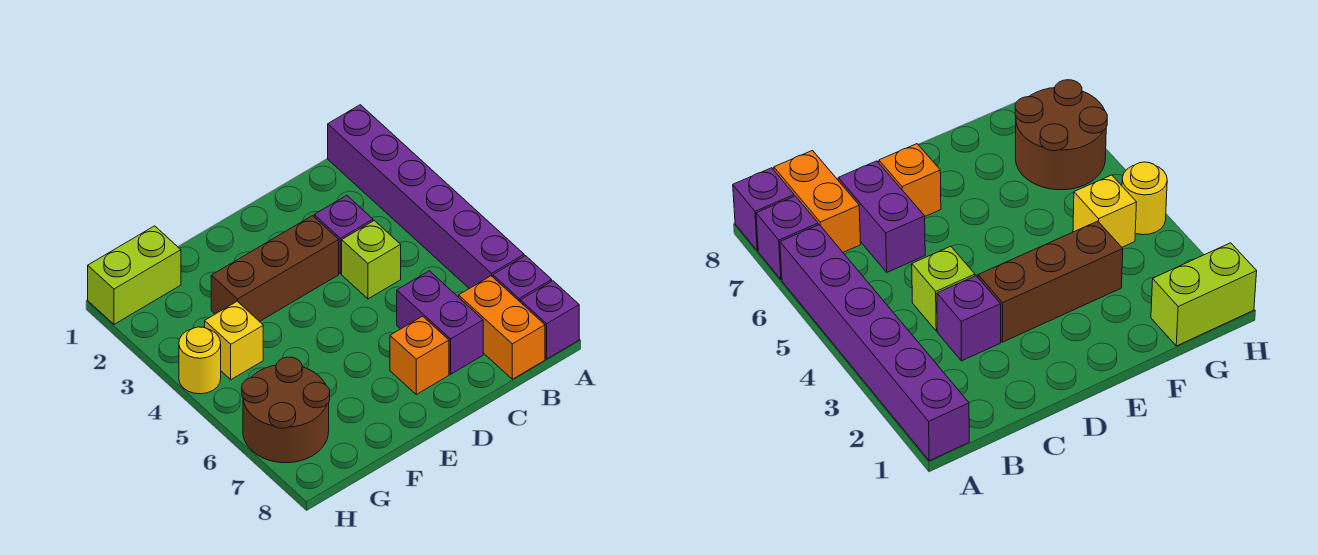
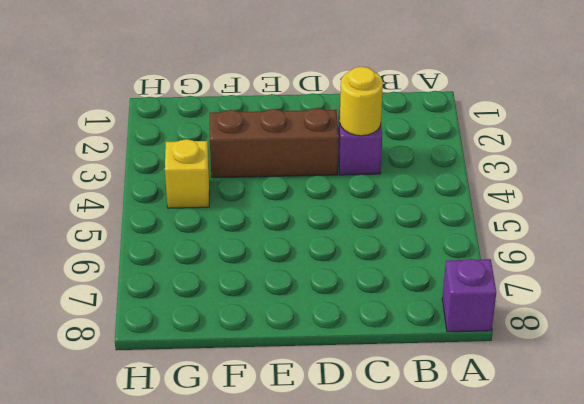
yellow round brick C3 level 2 -> yellow round brick H4 level 1
none -> purple brick A1:A6 level 1
none -> purple brick A7 level 1
none -> orange brick B7:B8 level 1

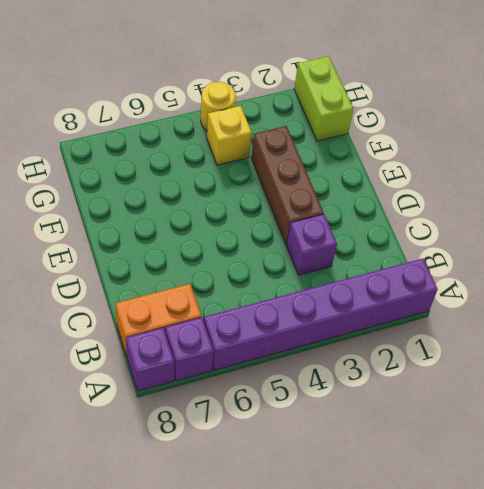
none -> lime brick C4 level 1
none -> purple brick C6:C7 level 1
none -> orange brick D7 level 1

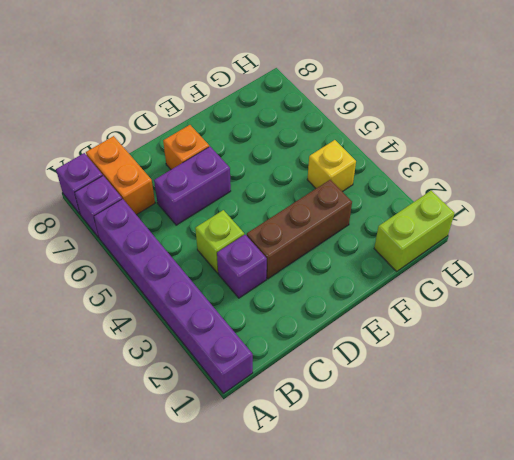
purple brick C6:D6 level 1 -> purple brick C6:C7 level 1
none -> brown round brick G6:H7 level 1
none -> yellow round brick H4 level 1

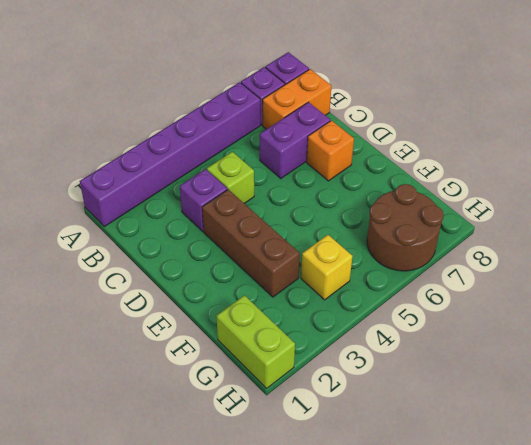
none -> yellow round brick H4 level 1

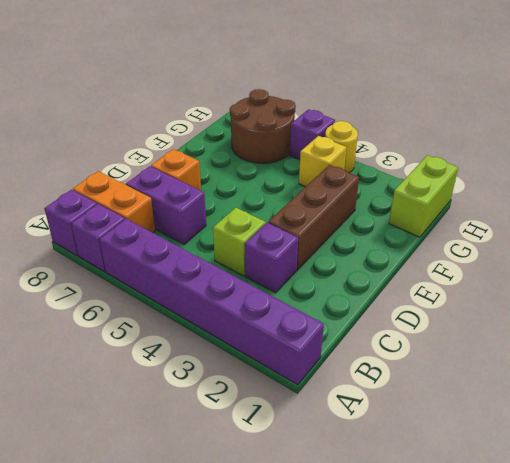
purple brick H5 level 1 -> none

